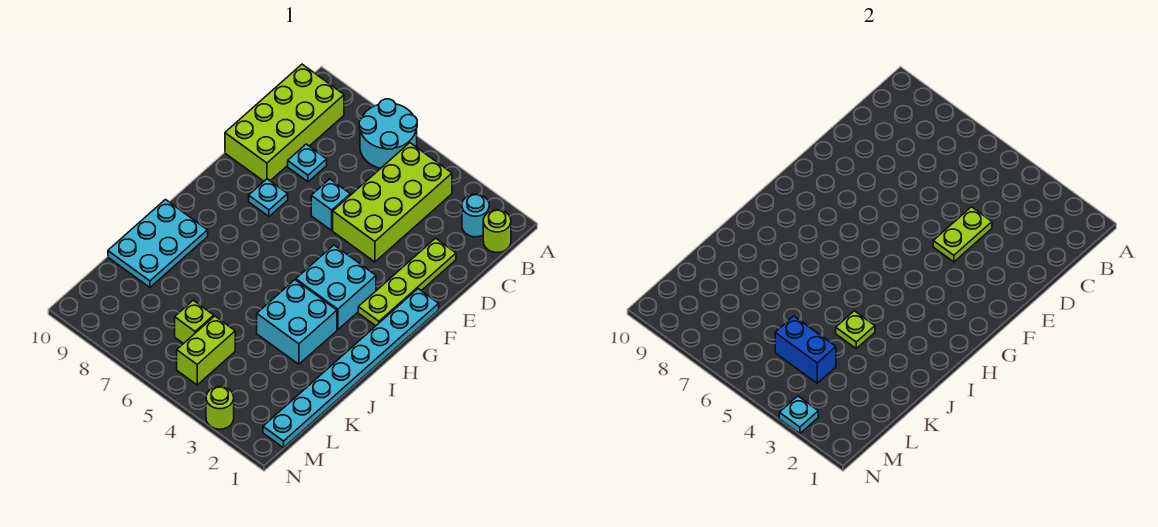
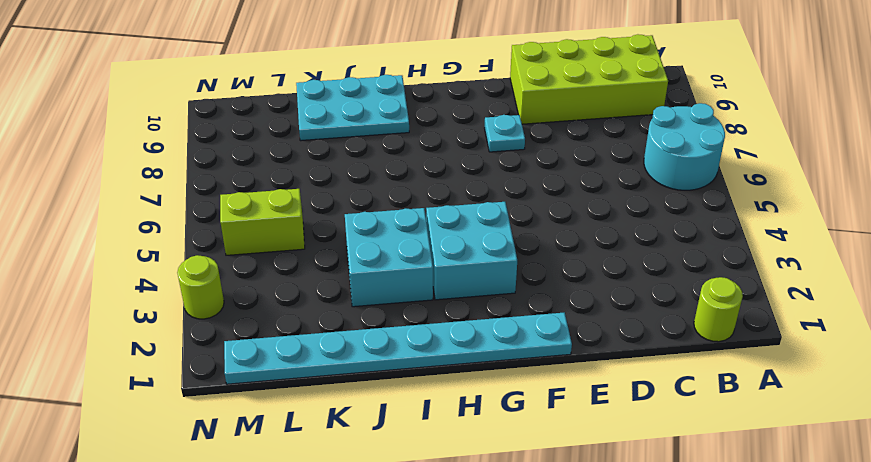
none -> cyan round brick B2 level 1
none -> lime brick B4:E5 level 1
none -> lime plate D2:G2 level 1

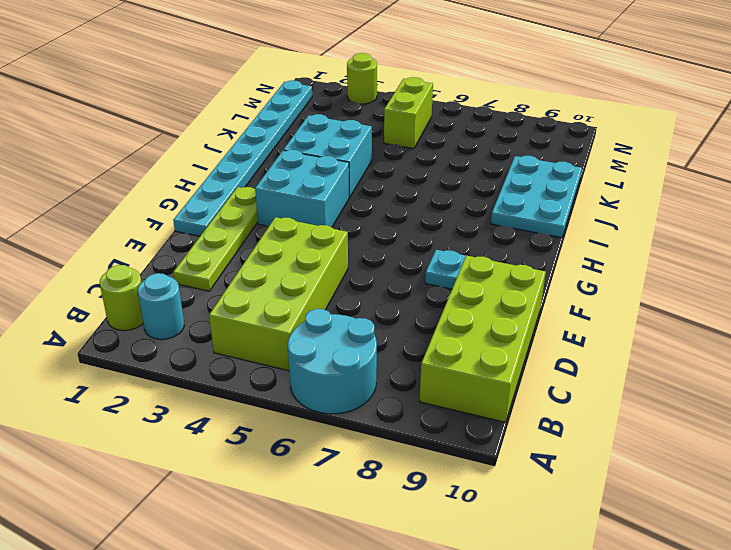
none -> cyan plate D8 level 1
none -> cyan brick E6 level 1
none -> lime brick L6 level 1

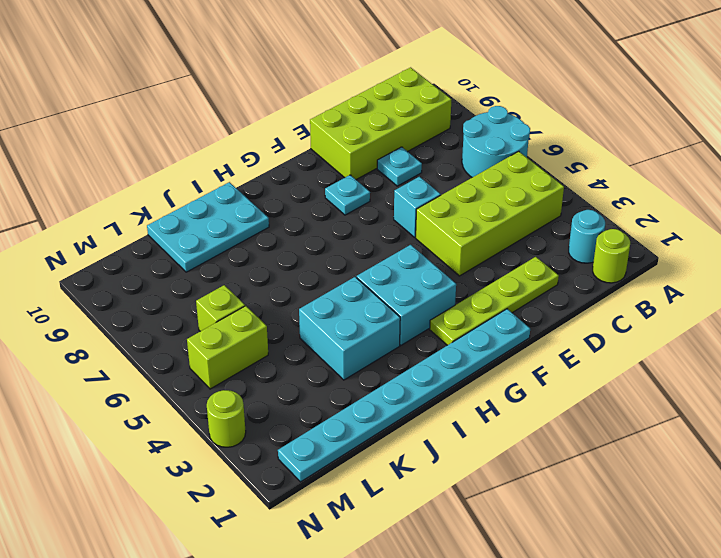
none -> lime plate D4:E4 level 2
none -> lime plate J4 level 2
none -> blue brick L4:L5 level 2

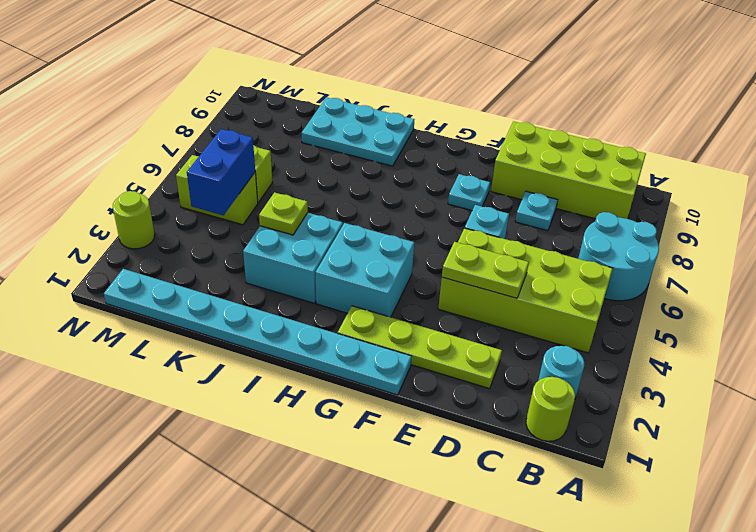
none -> cyan plate N3 level 2

